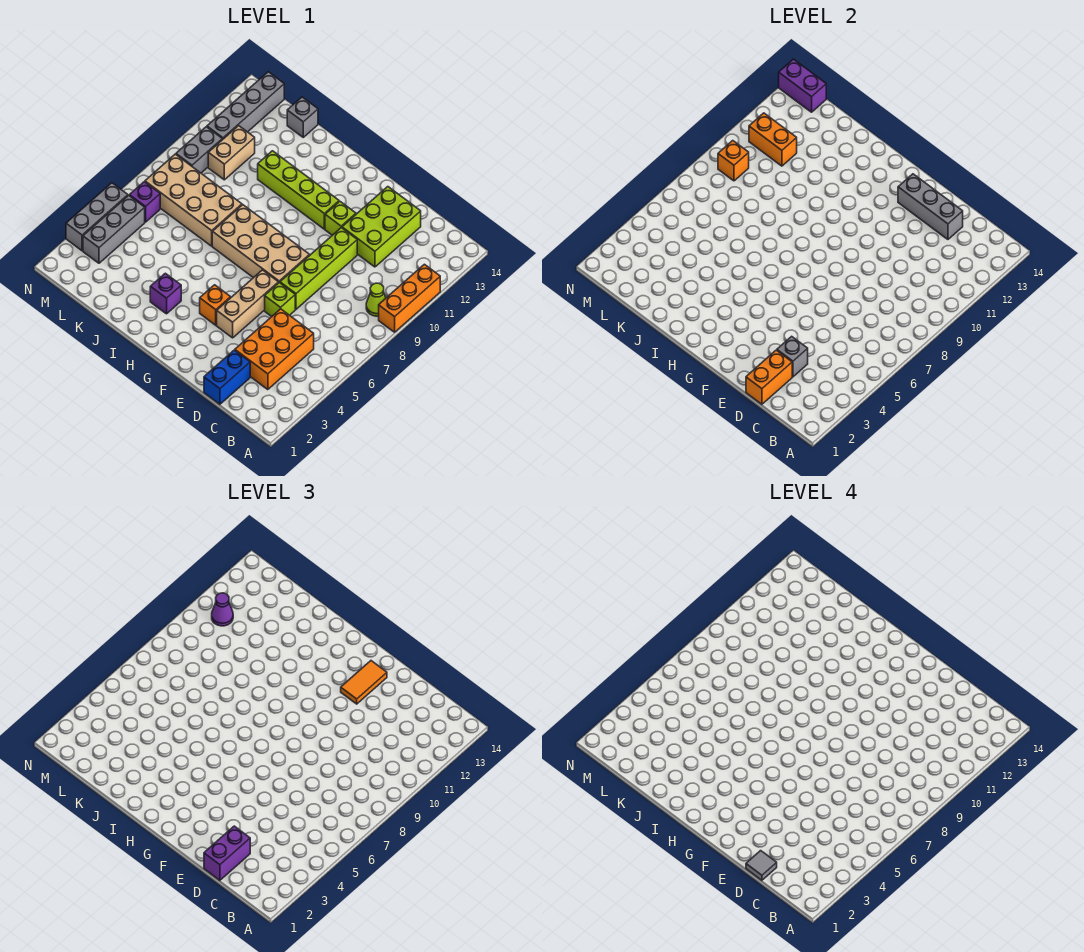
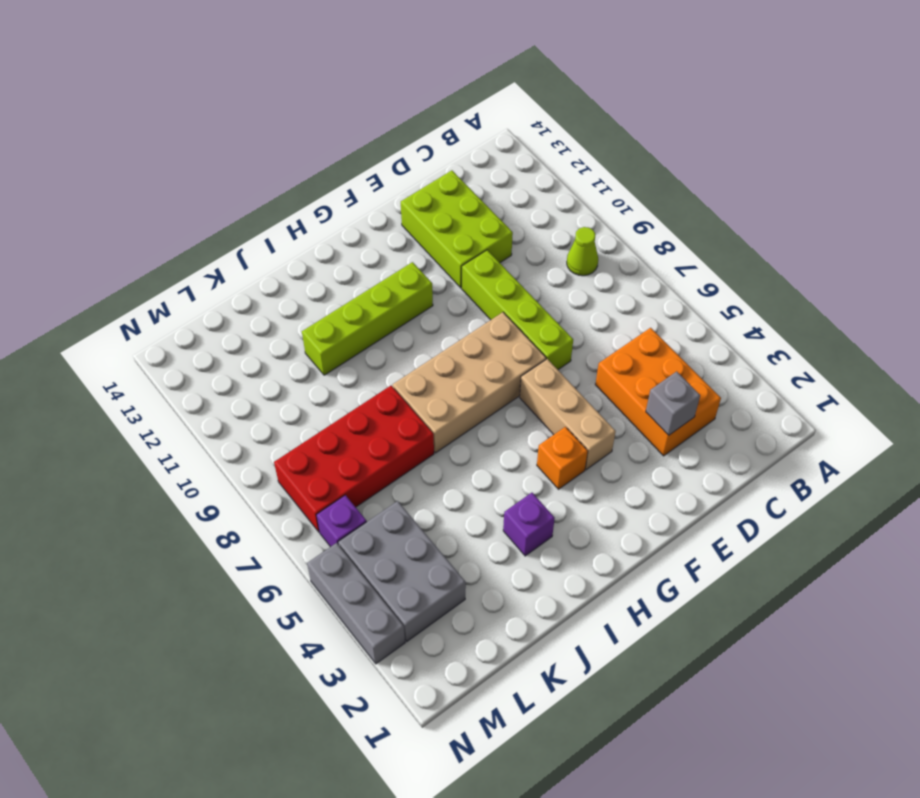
red brick J7:M8 level 1 -> tan brick J7:M8 level 1
grey brick L3:M5 level 1 -> grey brick M3:M5 level 1
none -> orange brick A9:A11 level 1
none -> blue brick D1:D2 level 1
none -> lime brick E6 level 1
none -> lime brick F11 level 1

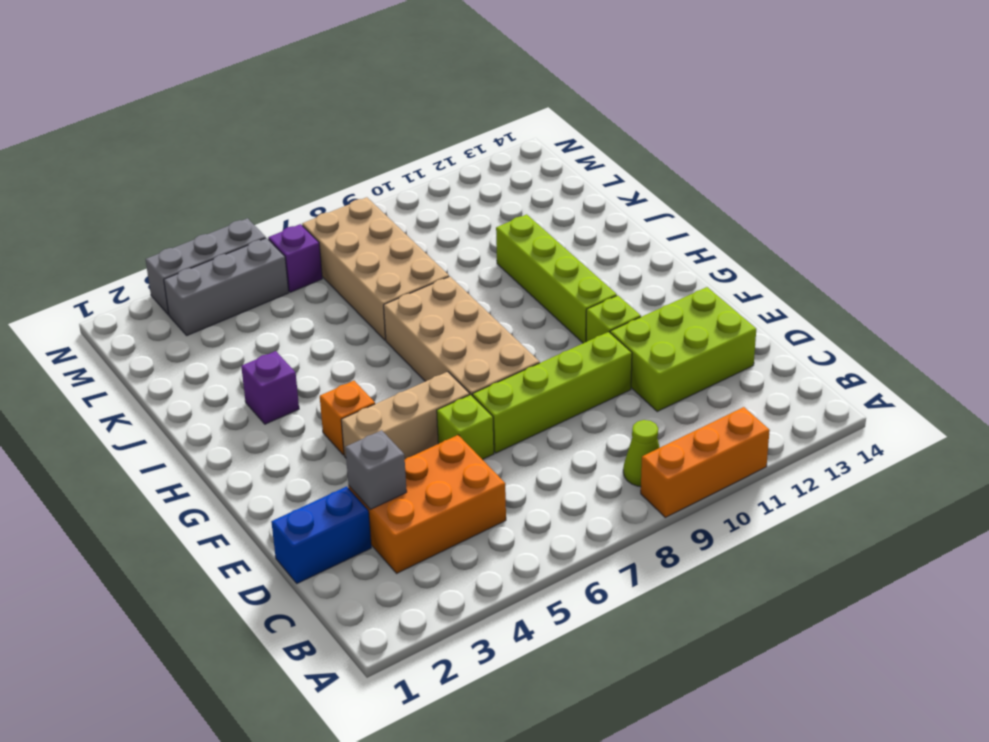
none -> grey brick K14 level 1
none -> tan brick L10:L11 level 1
none -> grey brick M9:M10 level 1
none -> grey brick M11:M14 level 1

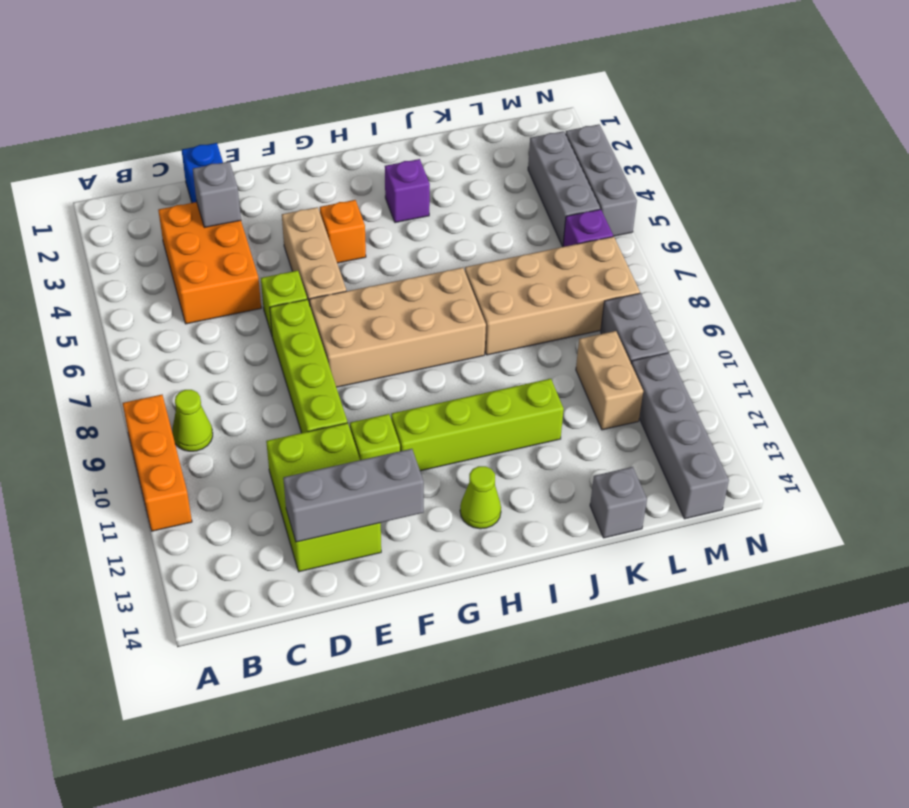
lime cone H13 level 1 -> none
none -> orange brick D1:D2 level 2
none -> orange brick L11:M11 level 2
none -> orange brick M9 level 2
none -> purple brick M14:N14 level 2

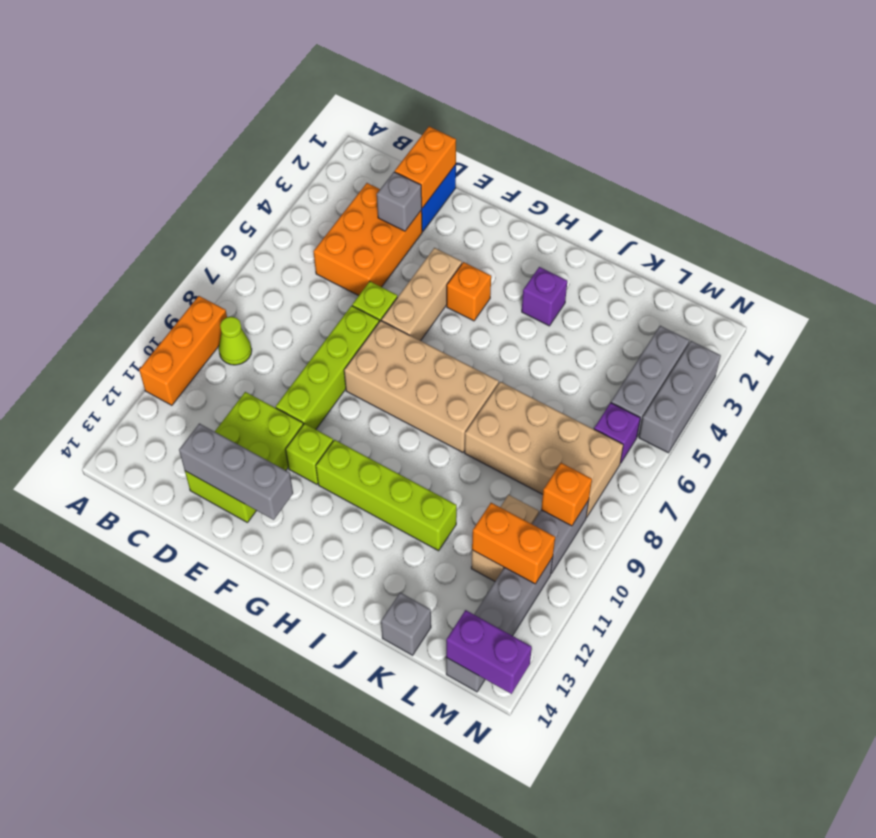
none -> purple brick D1:D2 level 3
none -> orange tile F12:F13 level 3
none -> purple cone M11 level 3
none -> grey tile D1 level 4

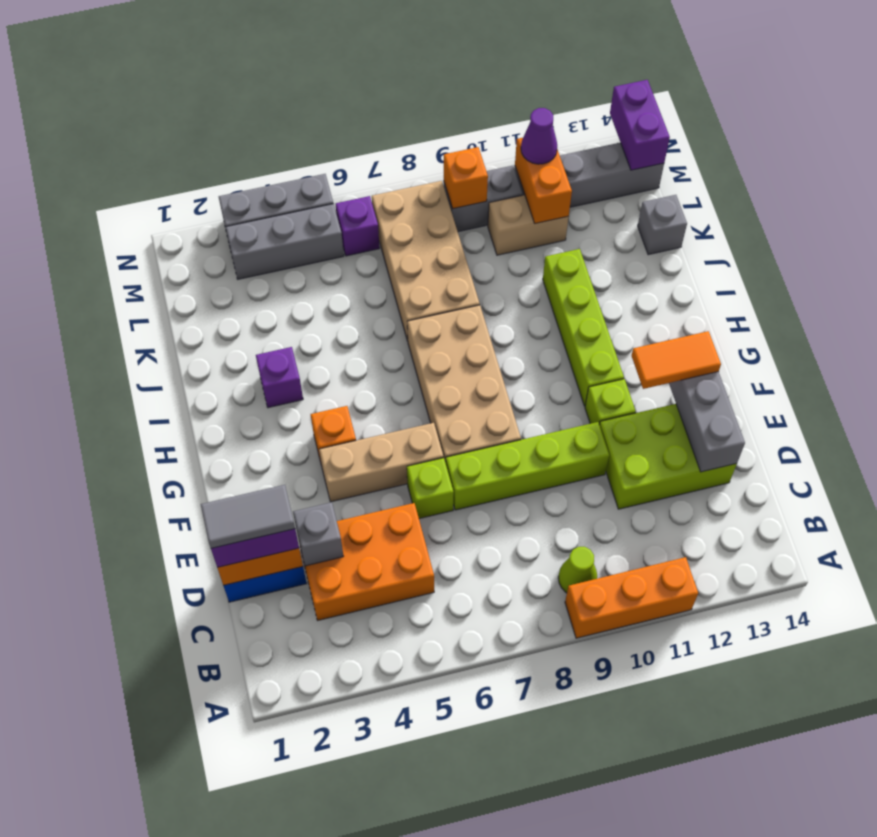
grey tile D1:D2 level 4 -> grey tile D1 level 4

